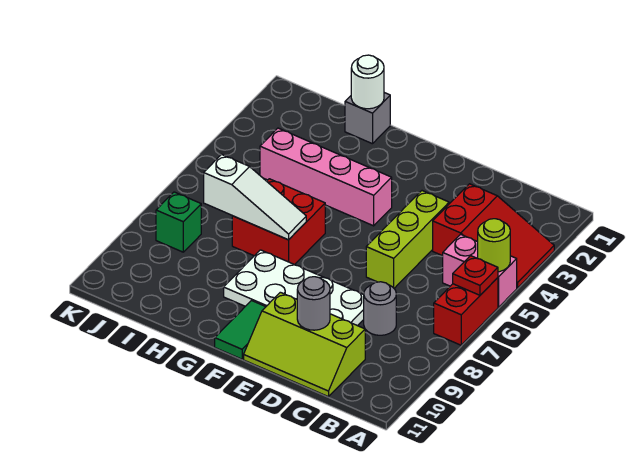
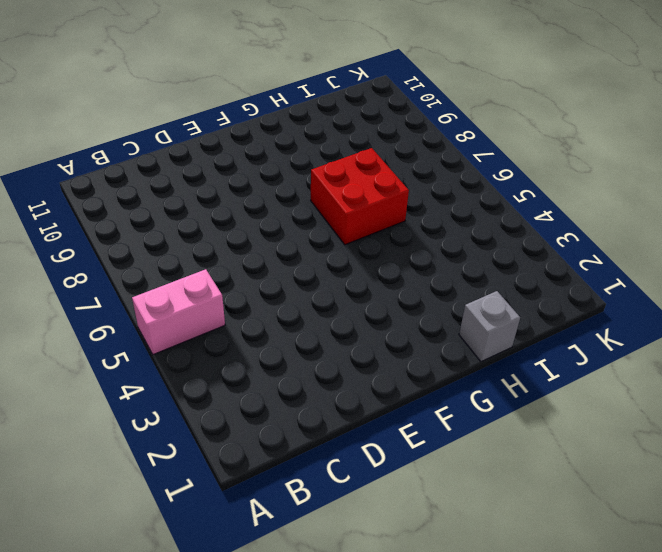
none -> red slope A3:C4 level 1 top C
none -> red brick A6:A7 level 1
none -> grey round brick C8 level 1

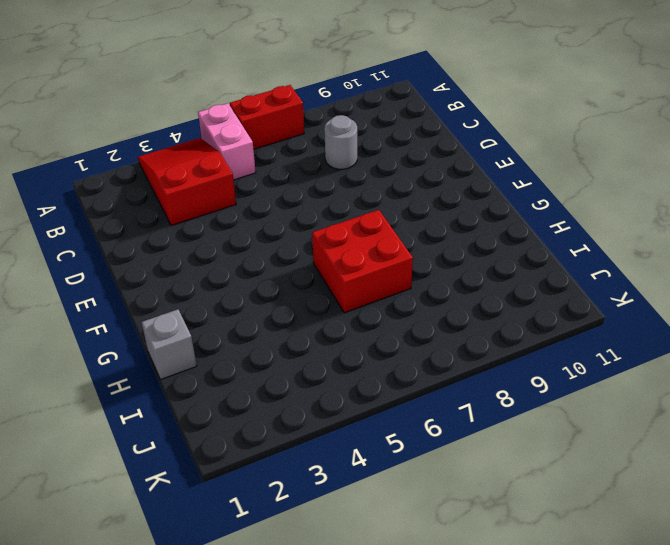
none -> lime slope C10:E11 level 1 top 10
none -> lime brick D4:D6 level 1
none -> white plate D8:G9 level 1

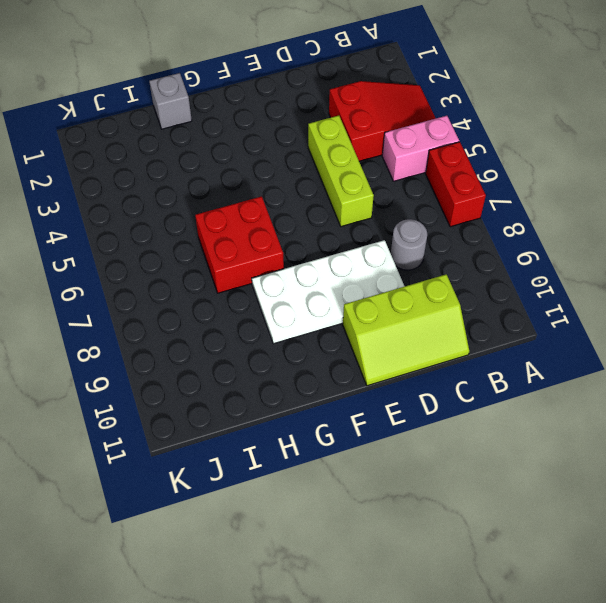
none -> pink brick F4:I4 level 1
none -> green tile F10:F11 level 1
none -> green brick J8 level 1

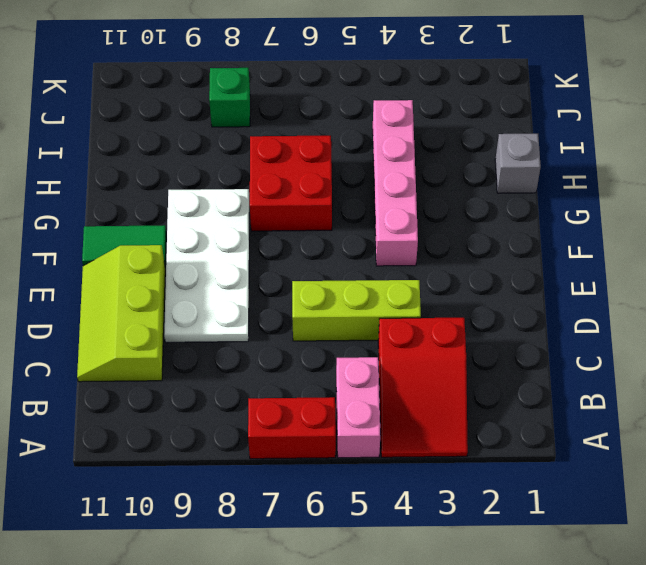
none -> grey round brick C8 level 1
none -> lime round brick A5 level 2
none -> red plate A6 level 2

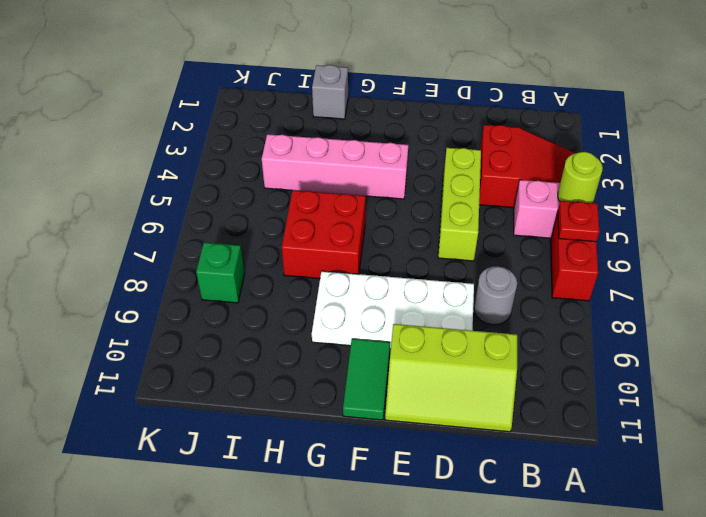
none -> grey round brick D10 level 2
none -> white slope G7:I7 level 2 top I
none -> white round brick H1 level 2

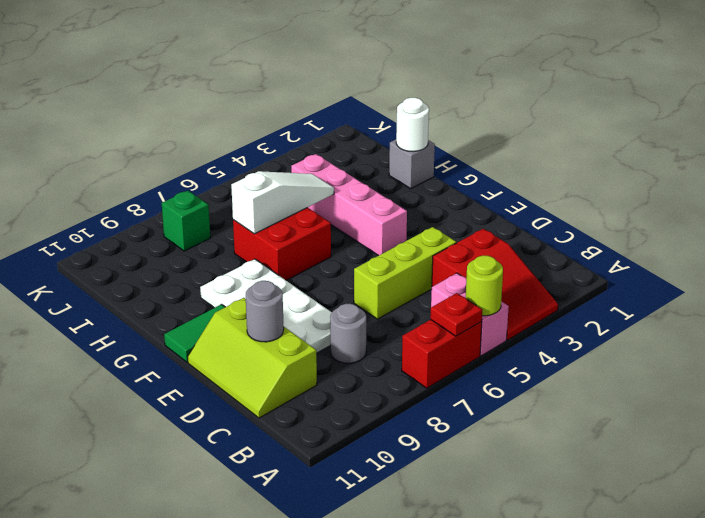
white slope H5:H7 level 2 top 7 -> white slope G7:I7 level 2 top I

